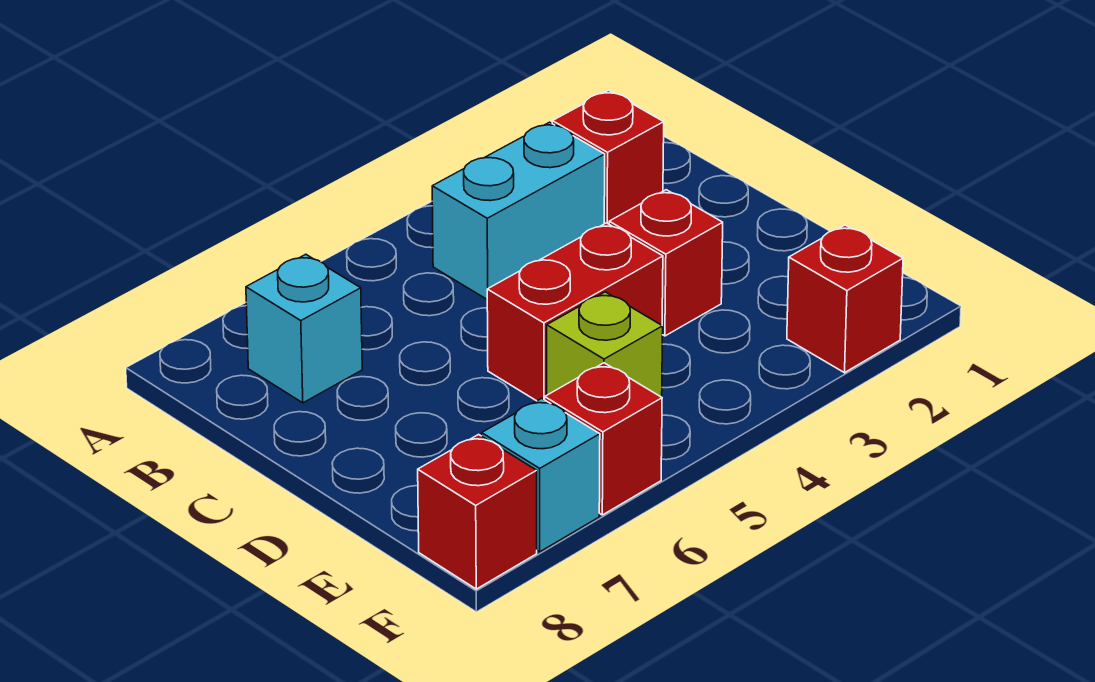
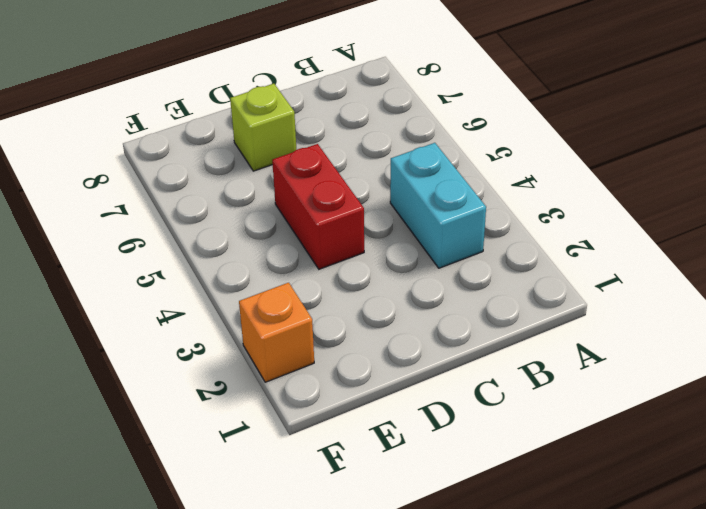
lime brick D7 level 1 -> lime brick E5 level 1
orange brick F2 level 1 -> red brick F2 level 1
none -> red brick B2 level 1
none -> cyan brick B7 level 1

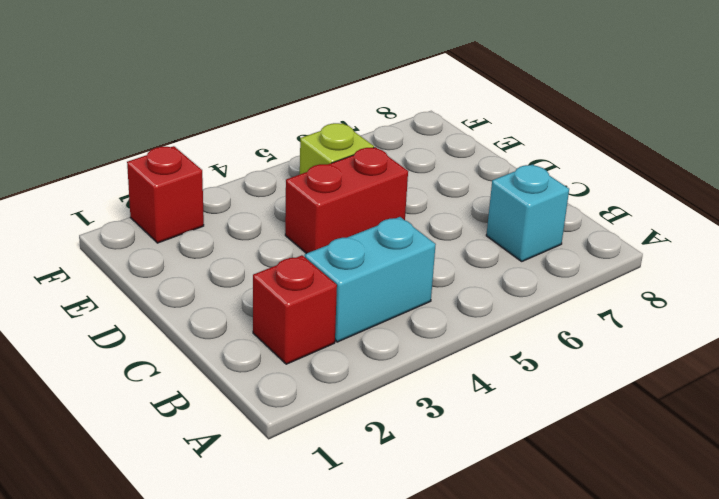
none -> red brick D3 level 1
none -> red brick F6 level 1

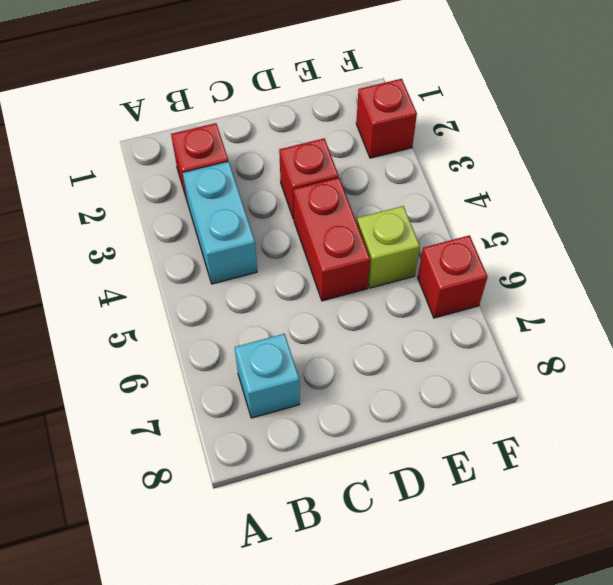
none -> cyan brick F7 level 1
none -> red brick F8 level 1

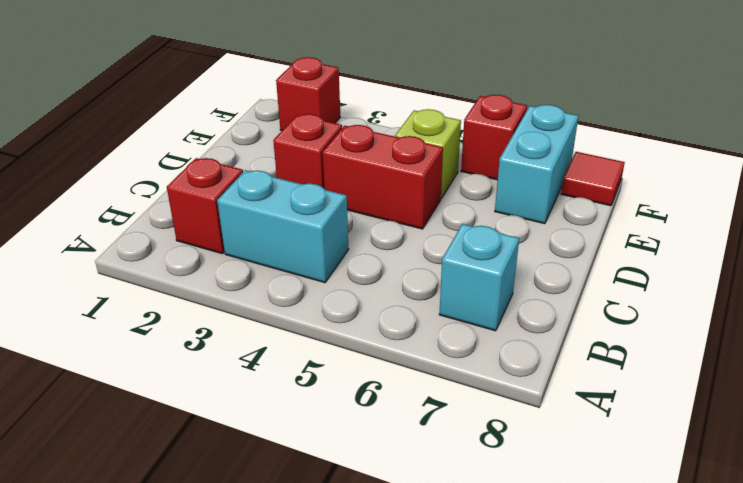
cyan brick E7:F7 level 1 -> cyan brick F7 level 1
red tile F8 level 1 -> red brick F8 level 1

